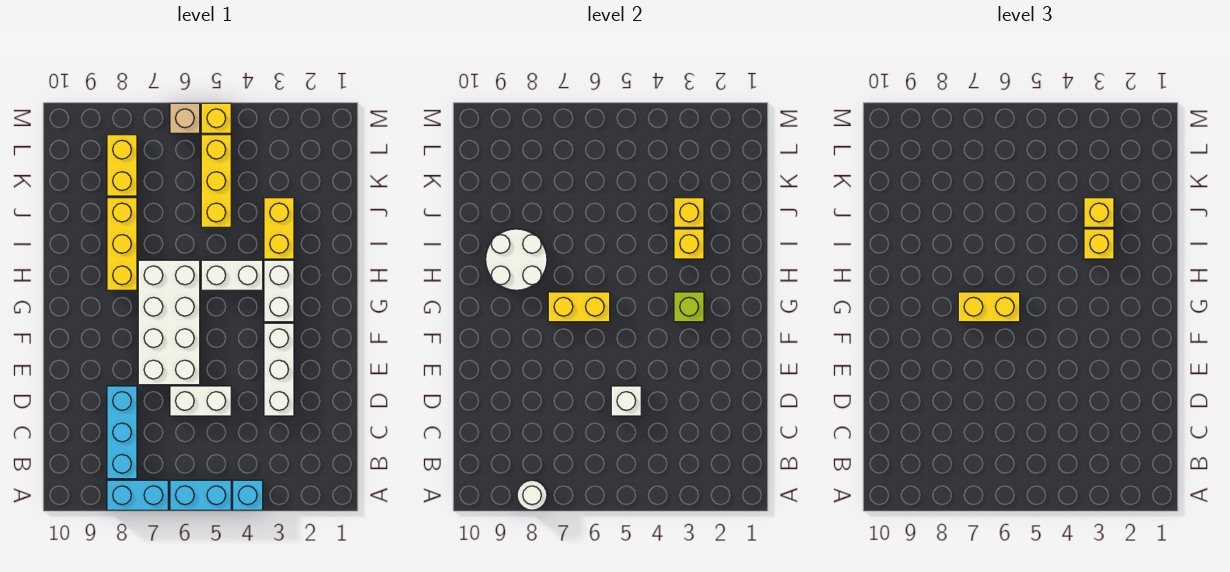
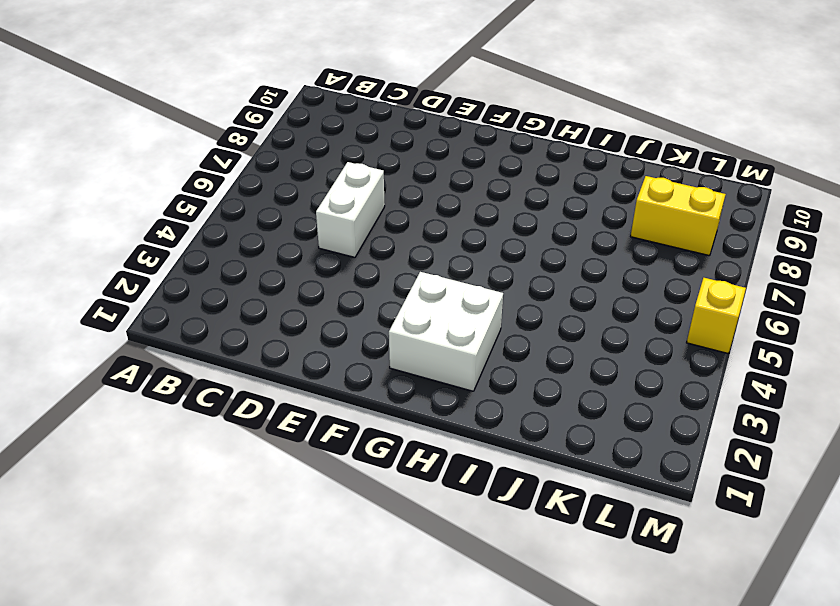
white brick G2:H3 level 1 -> white brick G3:H3 level 1
none -> cyan brick A4 level 1
none -> cyan brick A5:A6 level 1
none -> cyan brick A7:A8 level 1

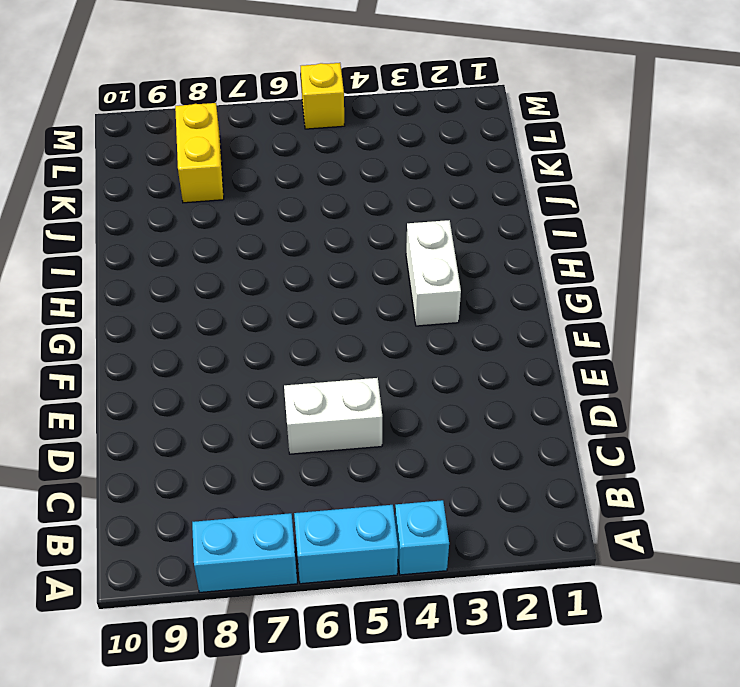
none -> cyan brick B8:D8 level 1
none -> white brick D3:F3 level 1
none -> white brick E6:H7 level 1

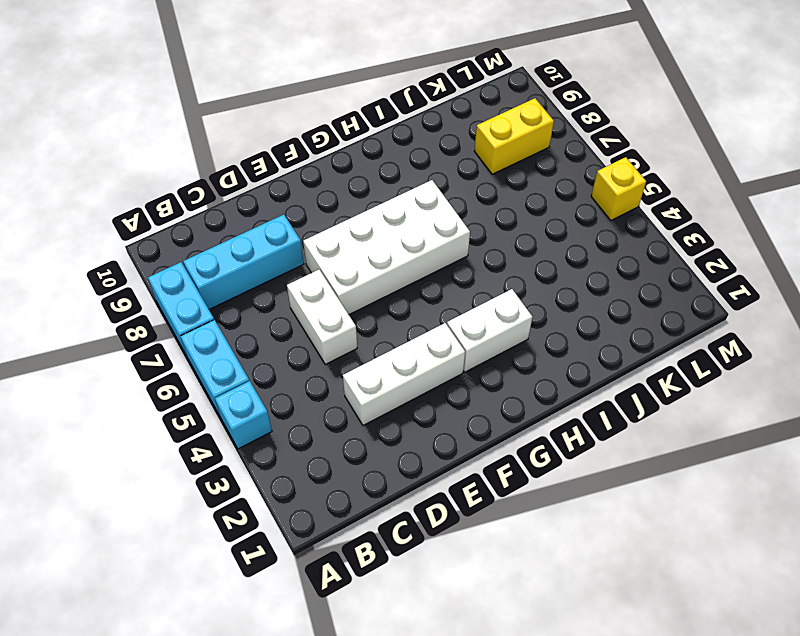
none -> white brick H4:H5 level 1
none -> yellow brick H8:J8 level 1
none -> yellow brick I3:J3 level 1

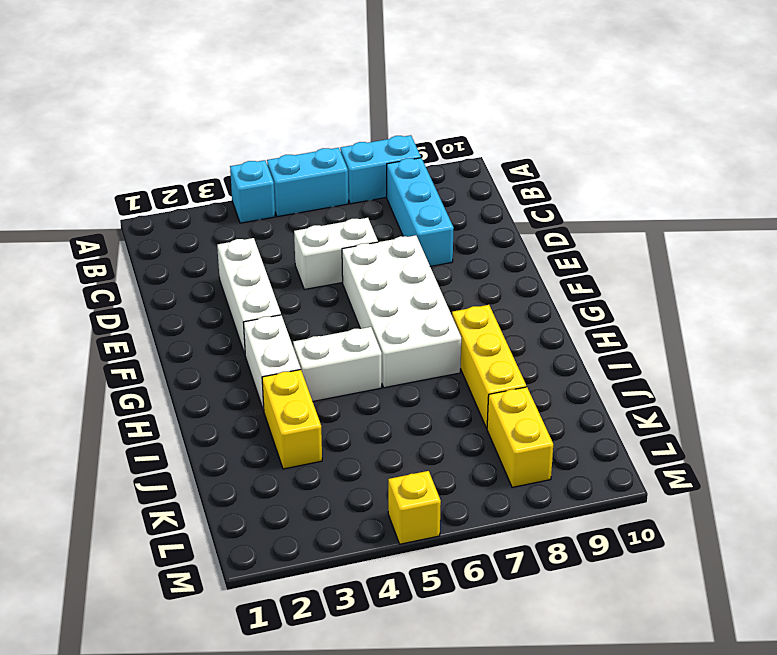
none -> yellow brick J5:L5 level 1
none -> tan brick M6 level 1
none -> white round brick A8 level 2

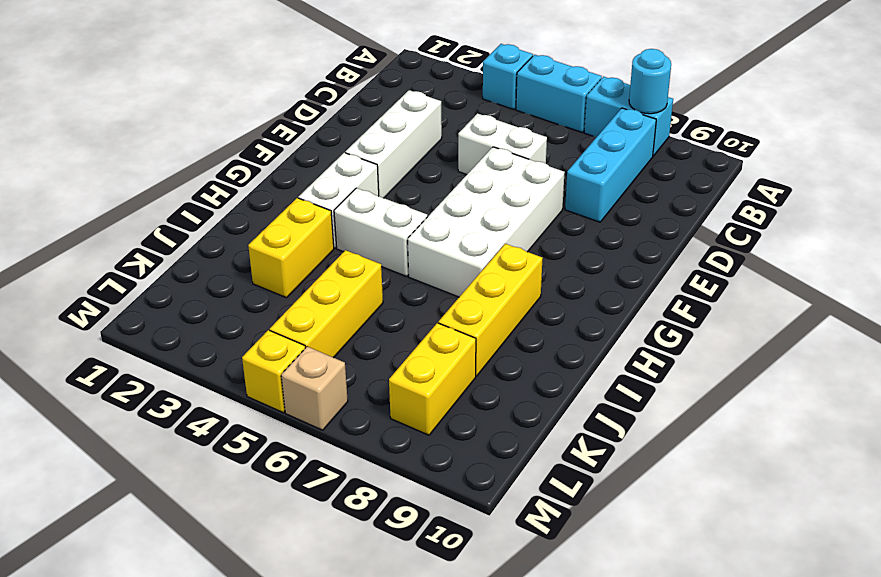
cyan round brick A8 level 2 -> white round brick A8 level 2
none -> white brick D5 level 2
none -> lime brick G3 level 2
none -> yellow brick G6:G7 level 2

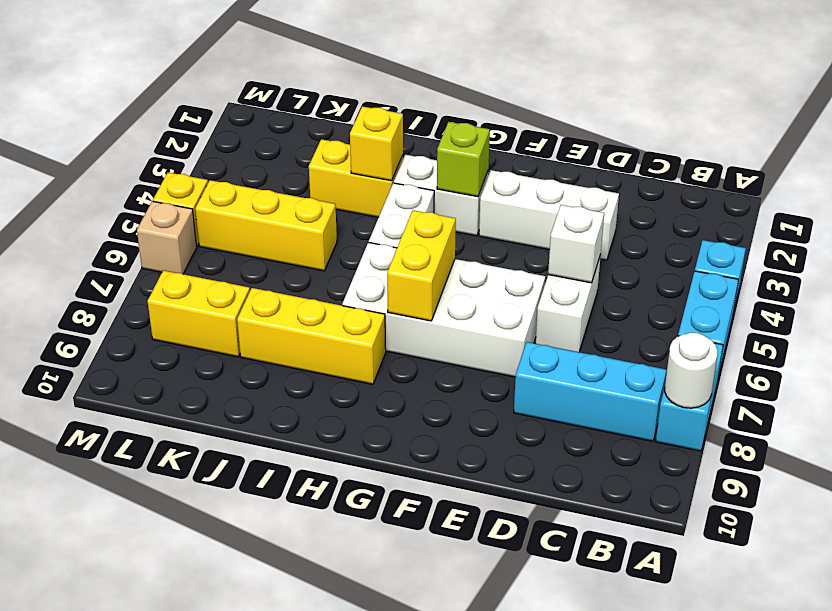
none -> white round brick H8:I9 level 2
none -> yellow brick J3 level 2
none -> yellow brick G6:G7 level 3

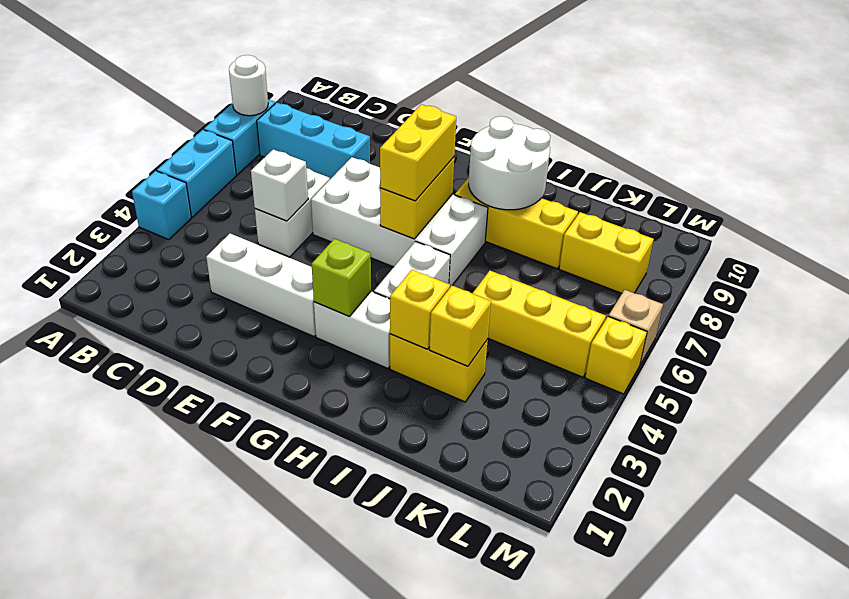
none -> yellow brick I3 level 3
none -> yellow brick J3 level 3

